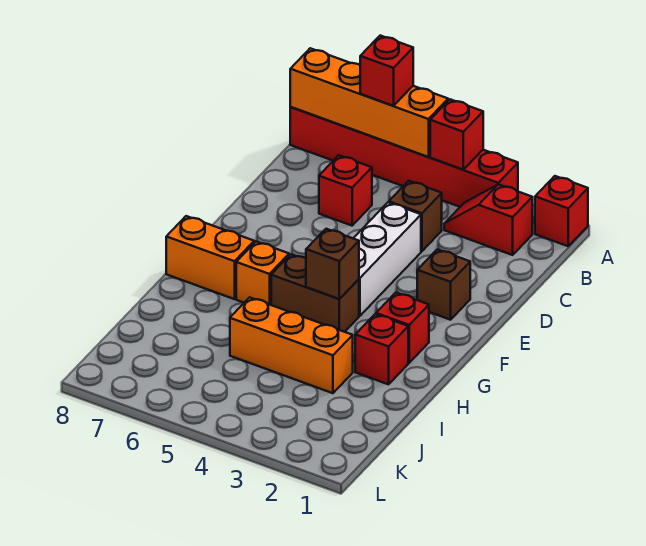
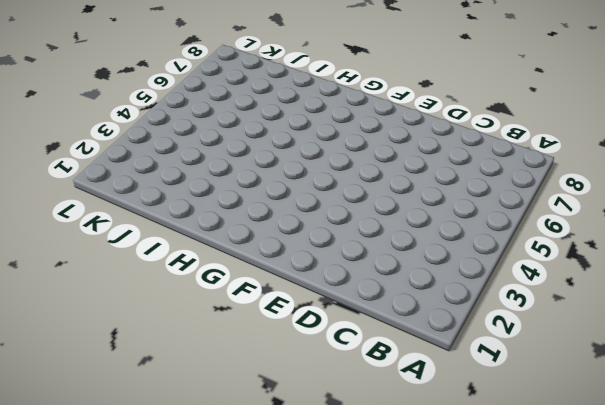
none -> red brick A1 level 1
none -> red brick A3:A8 level 1
none -> red slope B2:B3 level 1 top 2

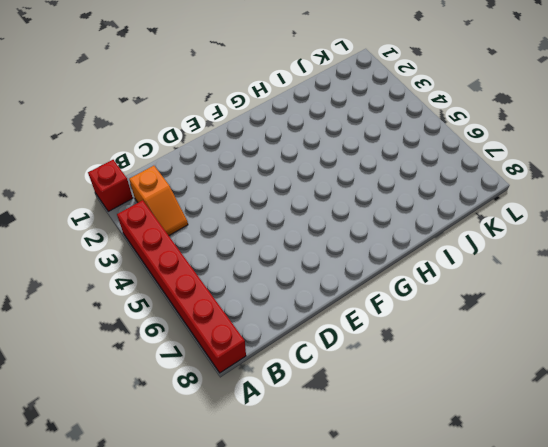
orange slope B2:B3 level 1 top 2 -> red slope B2:B3 level 1 top 2
none -> brown brick C4 level 1
none -> red brick C6 level 1
none -> white brick D4:F4 level 1

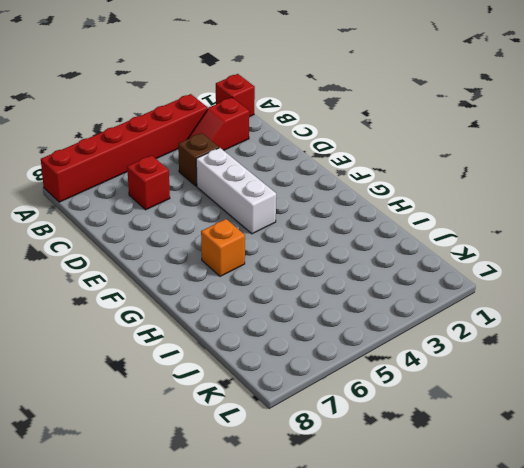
none -> brown brick E2 level 1
none -> red brick G2 level 1
none -> brown brick G4:G5 level 1

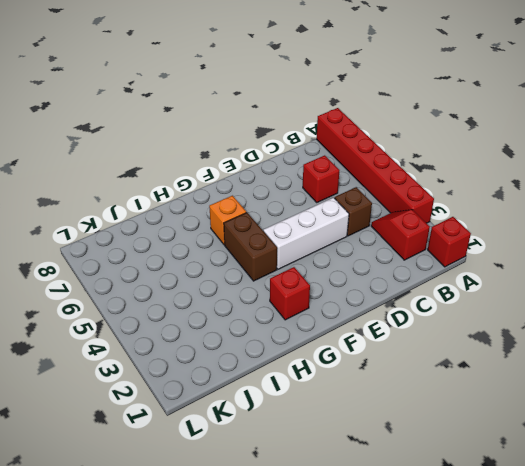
none -> brown brick E2 level 1
none -> orange brick G7:G8 level 1
none -> red brick H2 level 1

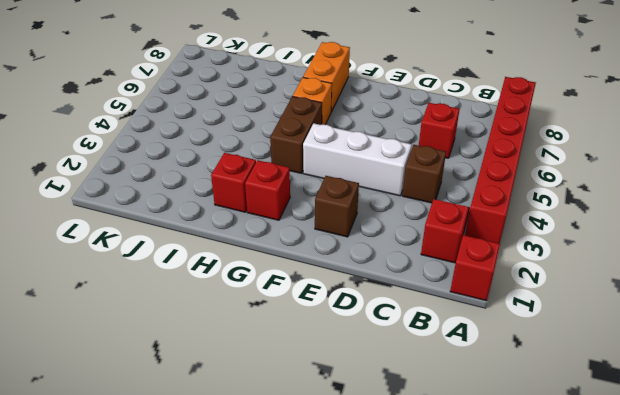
none -> orange brick I3:I5 level 1
none -> red brick A4 level 2
none -> orange brick A5:A8 level 2

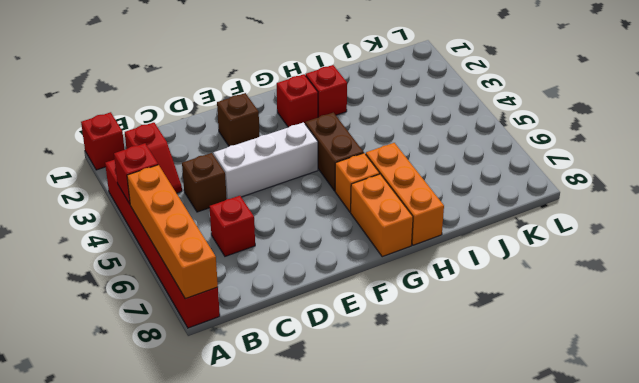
orange brick H6:H8 level 1 -> orange brick I3:I5 level 1
none -> brown brick G4 level 2
none -> red brick A6 level 3

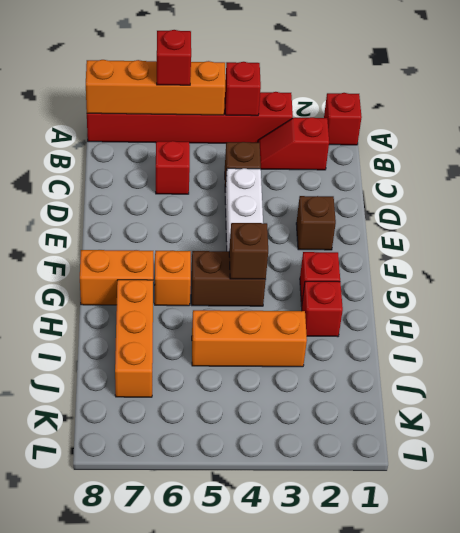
orange brick H7:J7 level 1 -> none

